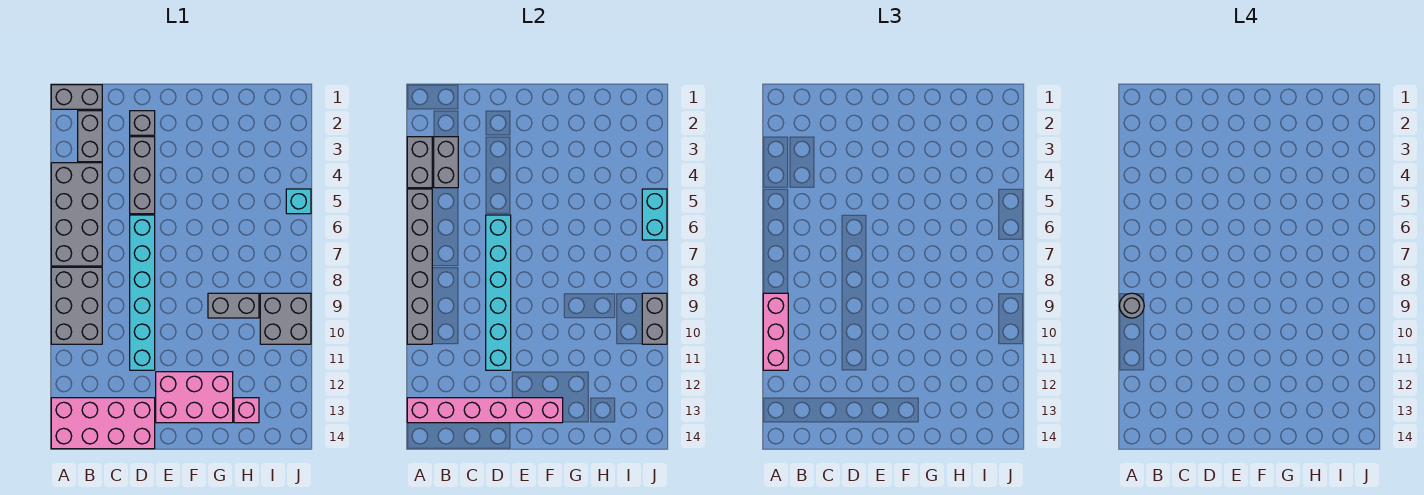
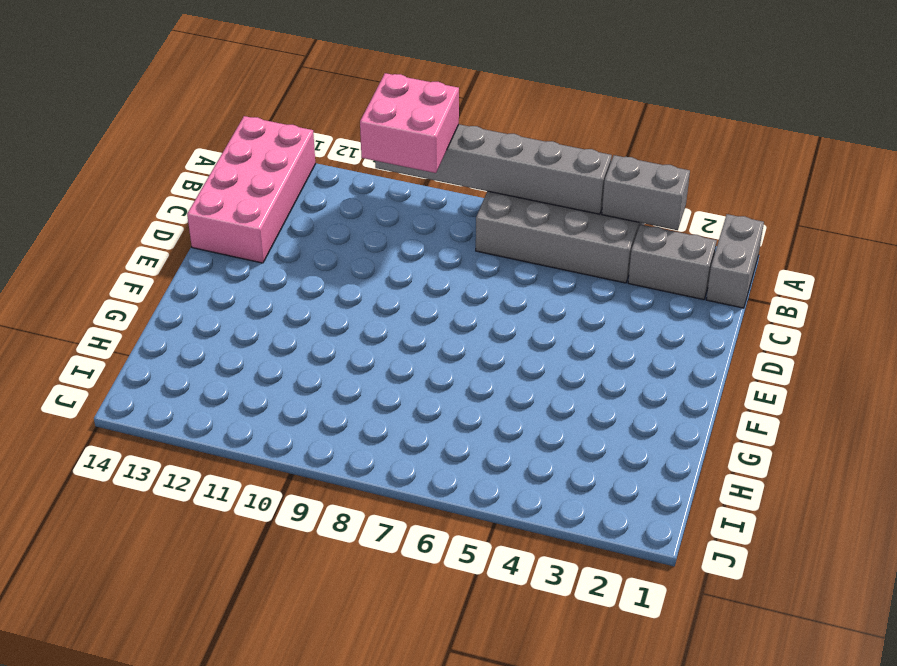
pink brick A9:B10 level 3 -> pink brick A9:A11 level 3
none -> grey brick A8:B10 level 1
none -> grey brick D2 level 1
none -> grey brick D3:D5 level 1

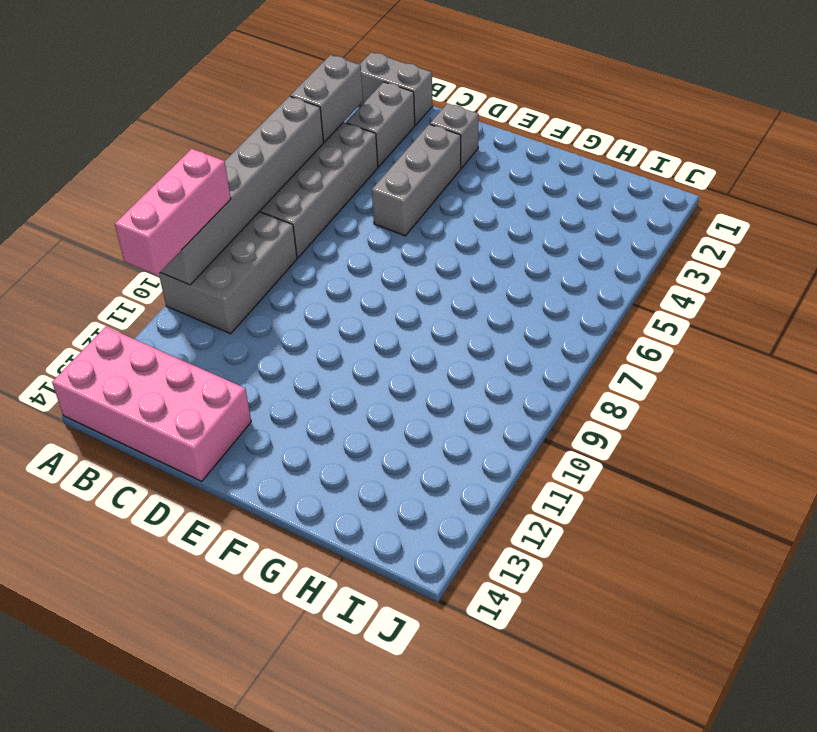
none -> cyan brick D6:D11 level 1
none -> pink brick E12:G13 level 1
none -> grey brick G9:H9 level 1

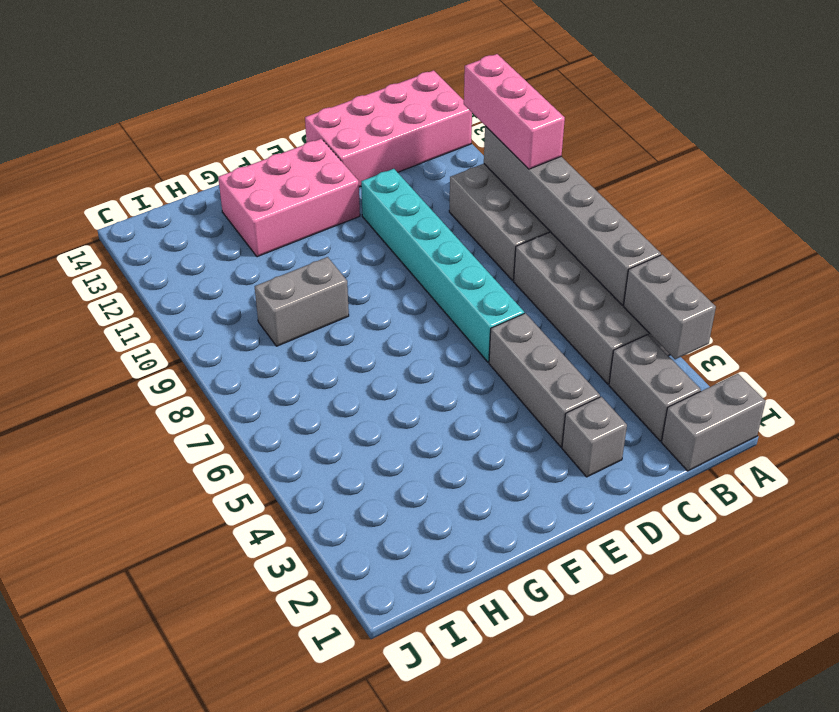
none -> pink brick H13 level 1
none -> grey brick I9:J10 level 1
none -> cyan brick J5 level 1

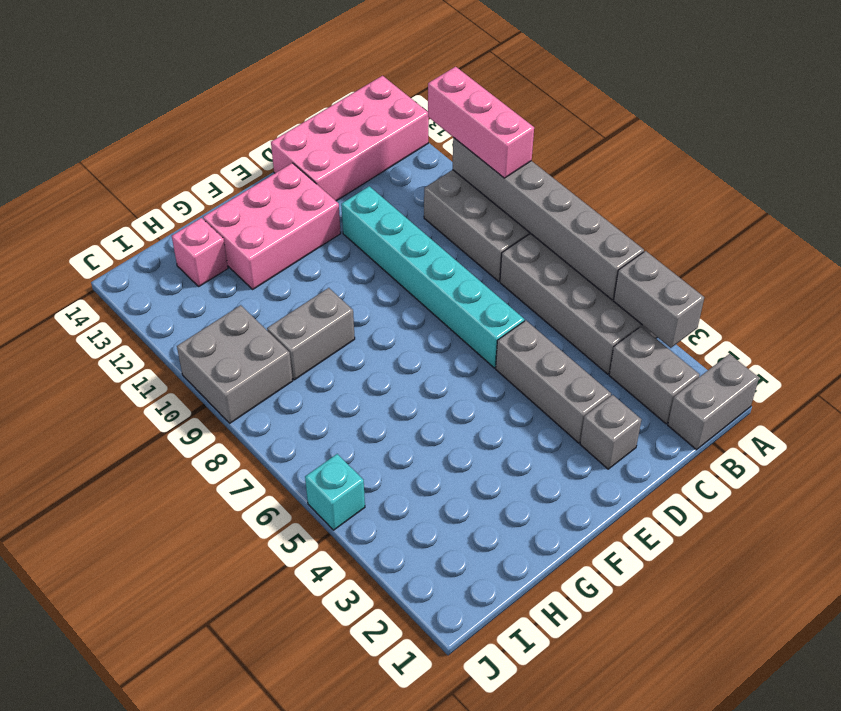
none -> pink brick A13:F13 level 2
none -> grey brick B3:B4 level 2
none -> cyan brick D6:D11 level 2

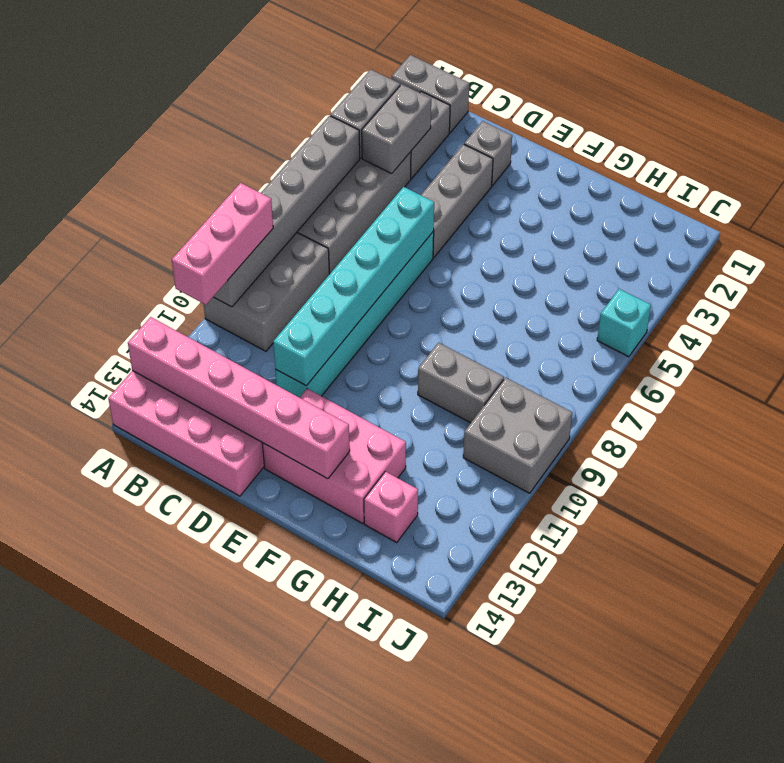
none -> cyan brick J5:J6 level 2
none -> grey brick J9:J10 level 2
none -> grey round brick A9 level 4

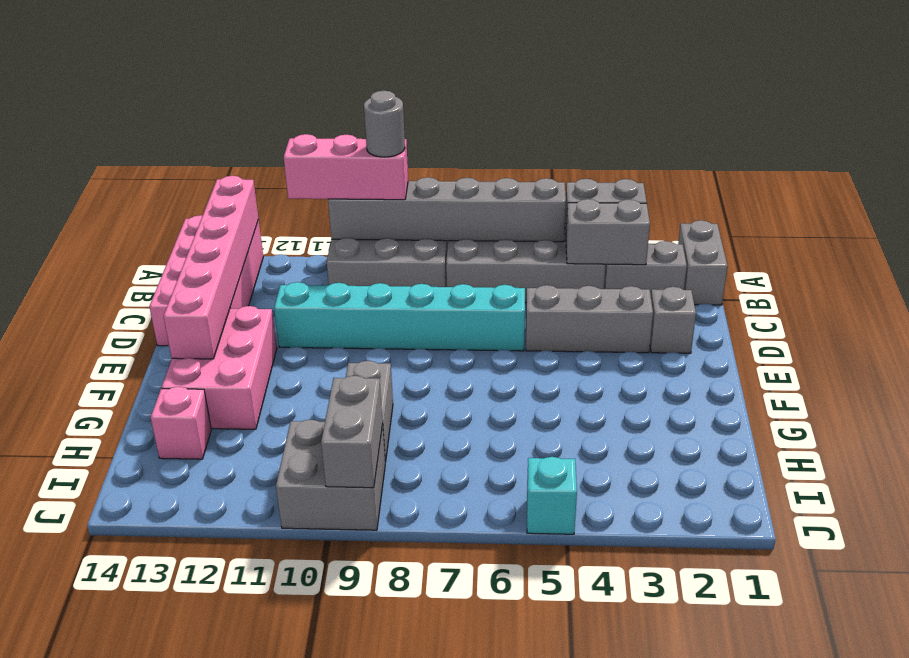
grey brick I9:J9 level 2 -> grey brick J9:J10 level 2
none -> cyan brick D6:D11 level 2
none -> cyan brick J5:J6 level 2

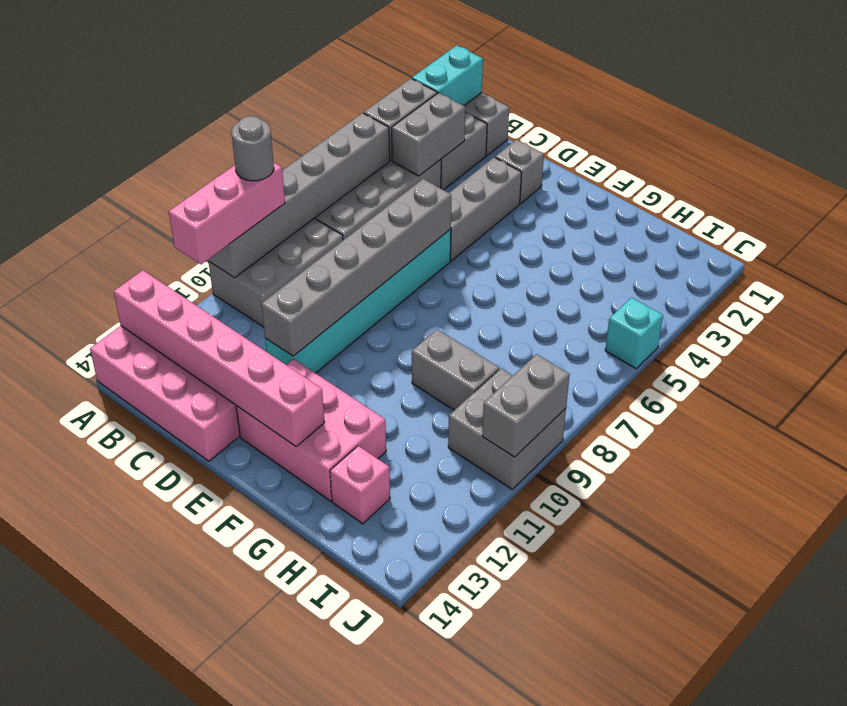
cyan brick A1:A2 level 2 -> cyan brick J5:J6 level 2
grey brick D6:D11 level 2 -> cyan brick D6:D11 level 2

